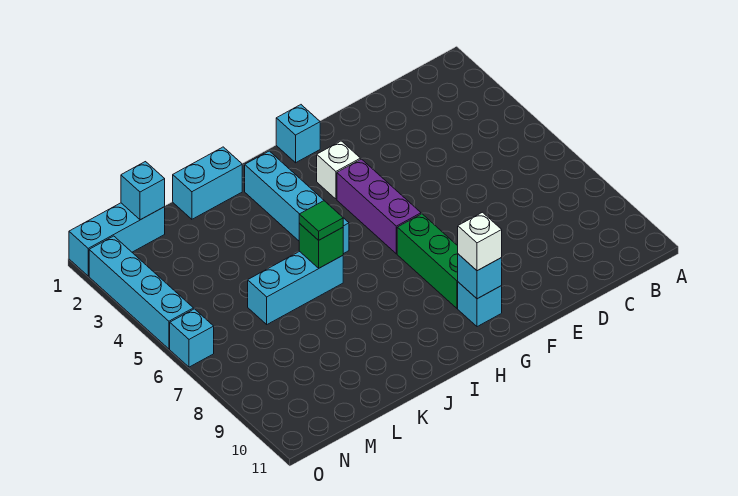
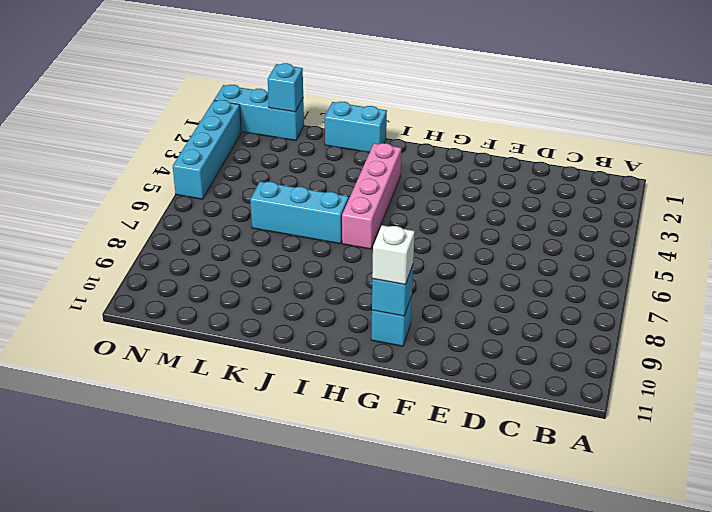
pink brick I3:I6 level 1 -> cyan brick I2:I5 level 1
none -> cyan brick G1 level 1
none -> white brick G3 level 1
none -> purple brick G4:G6 level 1

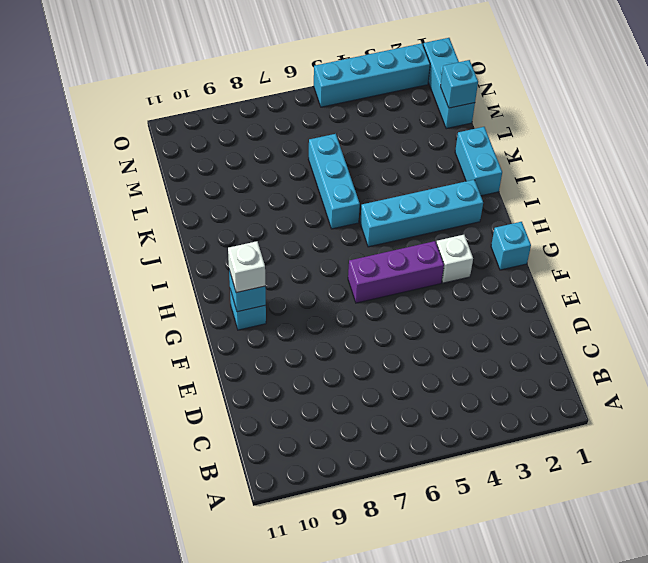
none -> green brick G7:G9 level 1
none -> cyan brick O6 level 1
none -> green brick J6 level 2

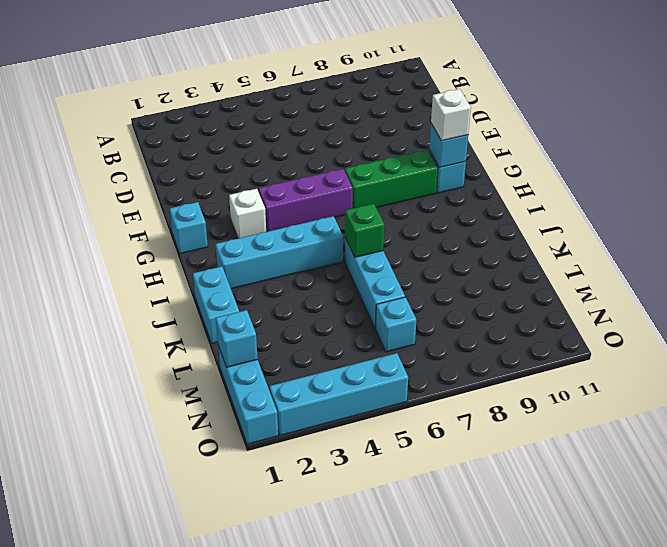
cyan brick M6 level 1 -> cyan brick O6 level 1
none -> green tile J6 level 3

